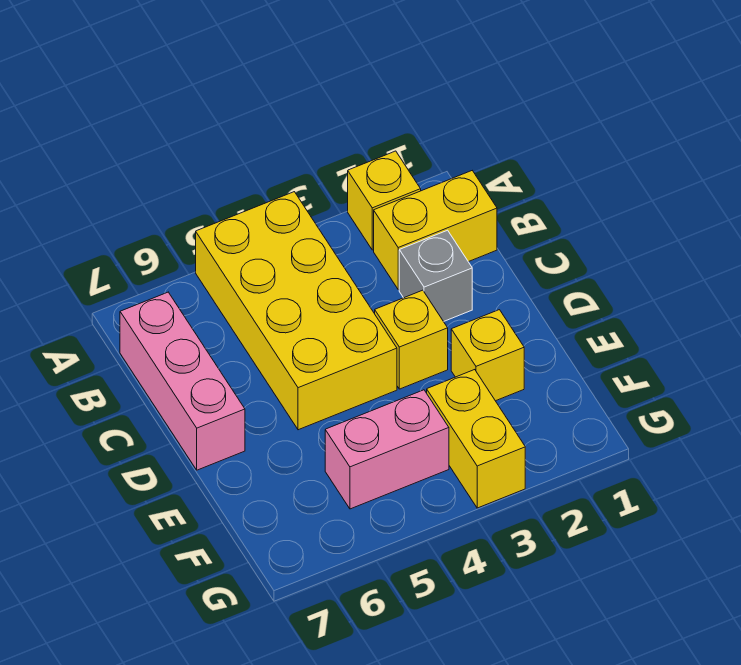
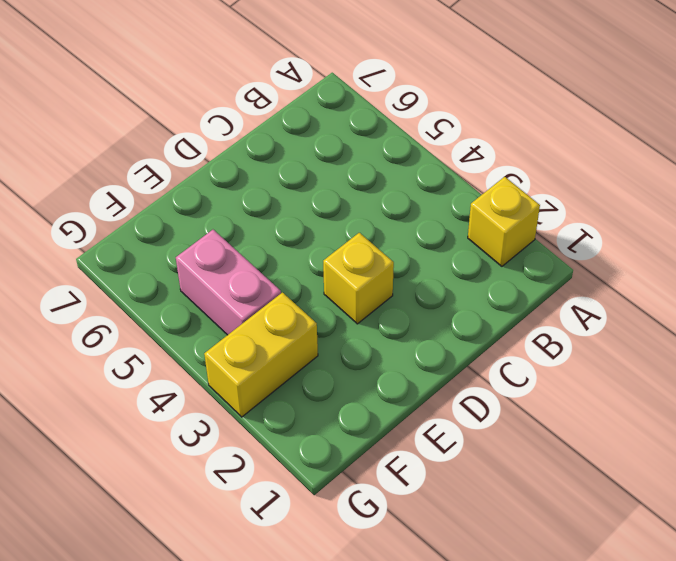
none -> yellow brick A4:D5 level 1
none -> yellow brick B1:B2 level 1

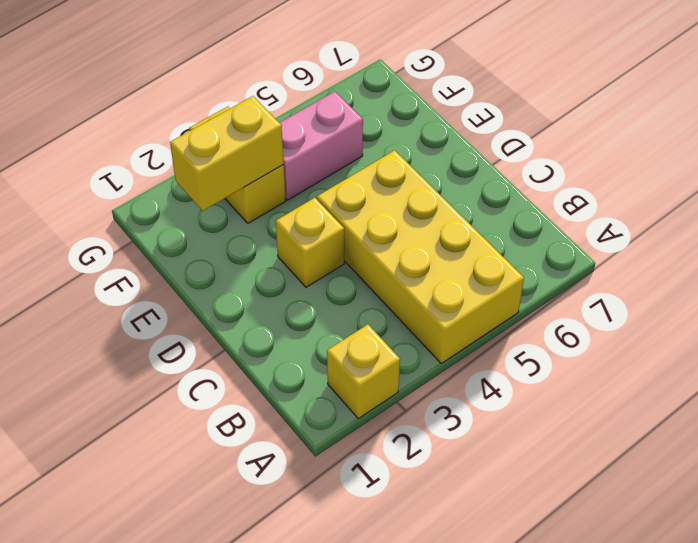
yellow brick F2:F3 level 2 -> yellow brick B1:B2 level 1
none -> pink brick B7:D7 level 1
none -> grey brick C2 level 1

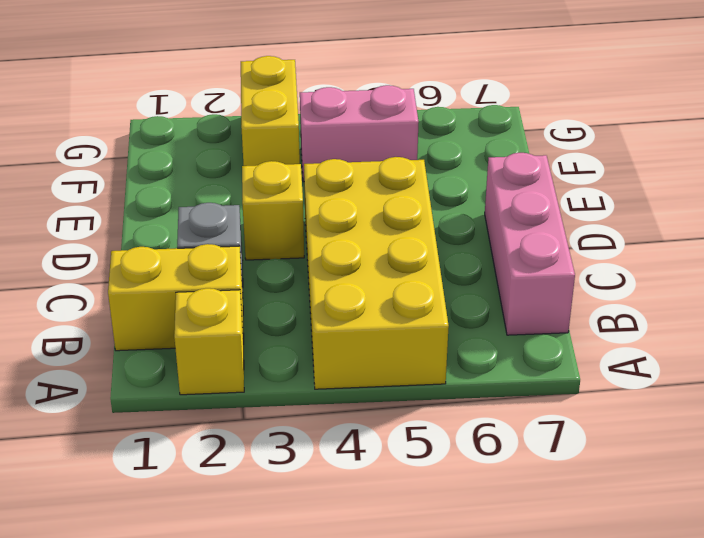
none -> yellow brick E2 level 1

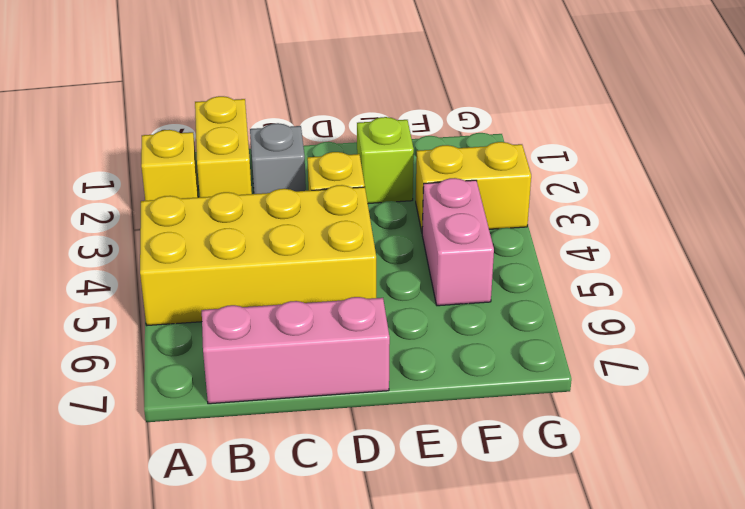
lime brick E2 level 1 -> yellow brick E2 level 1

